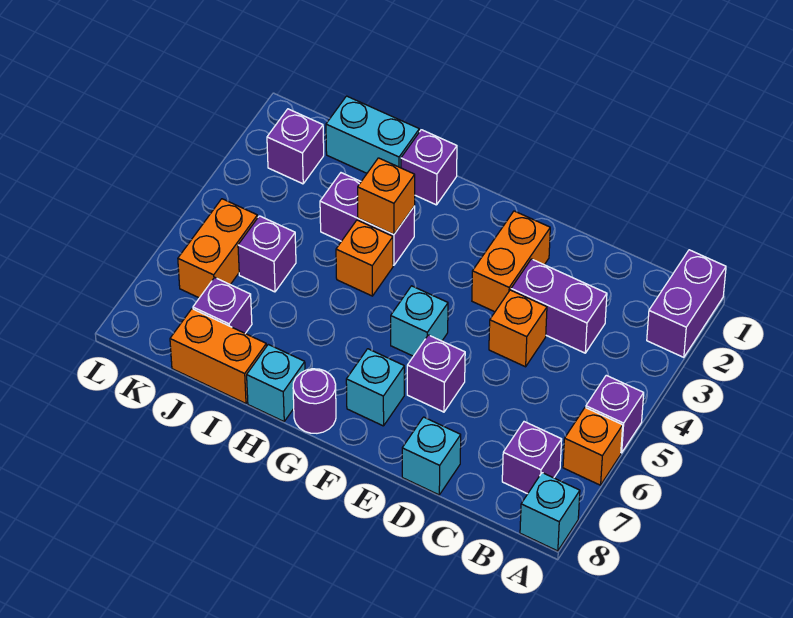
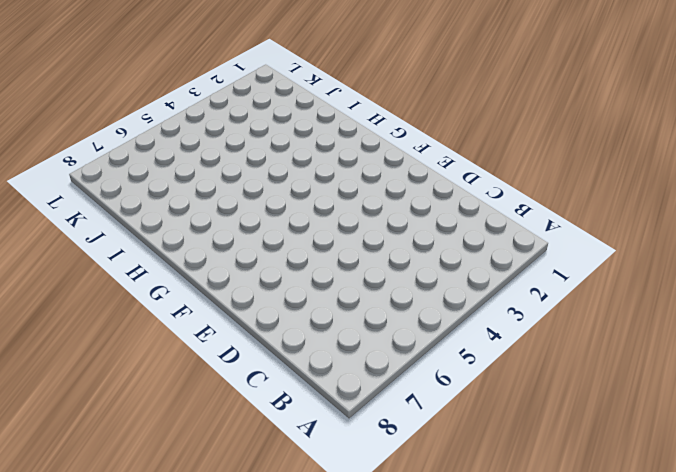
none -> purple brick A1:A2 level 1
none -> purple brick A5 level 1
none -> orange brick A6 level 1

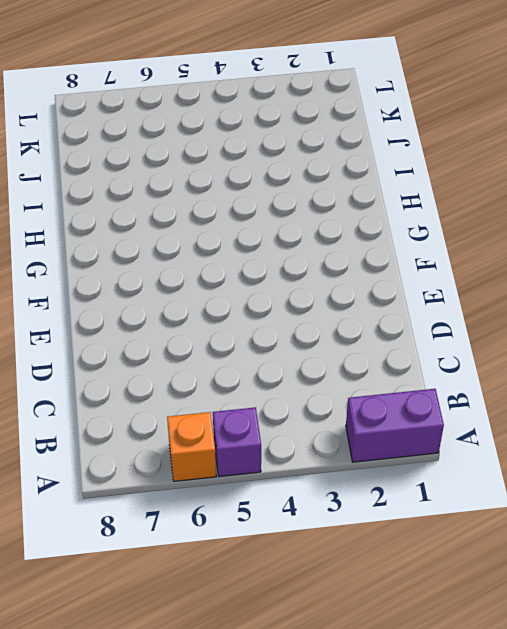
none -> cyan brick A8 level 1
none -> purple brick B7 level 1
none -> purple brick C3:D3 level 1

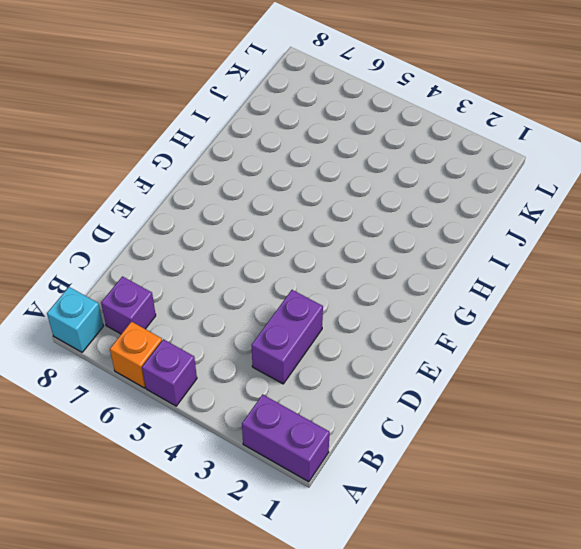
none -> orange brick D4 level 1
none -> cyan brick D8 level 1
none -> orange brick E2:E3 level 1

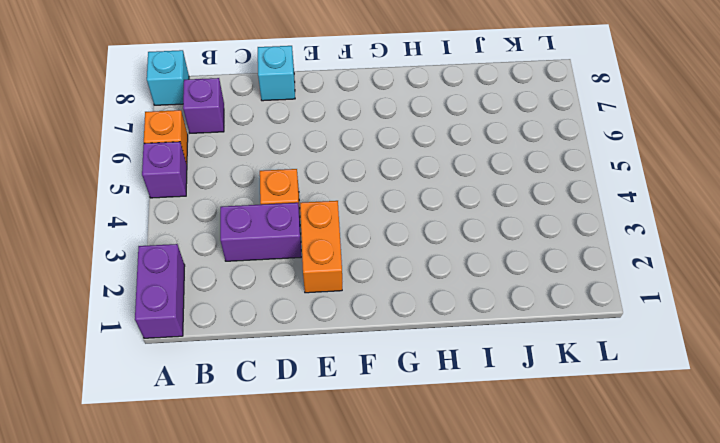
none -> purple brick E6 level 1
none -> cyan brick F5 level 1
none -> cyan brick F7 level 1

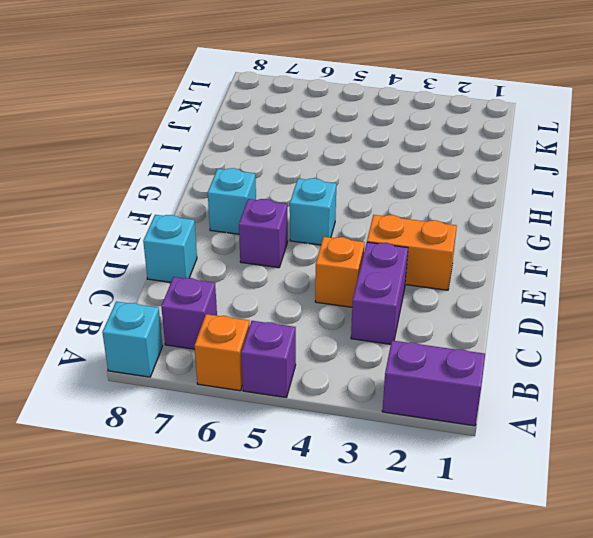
none -> purple round brick G8 level 1
none -> purple brick H1 level 1
none -> purple brick H3:I3 level 1

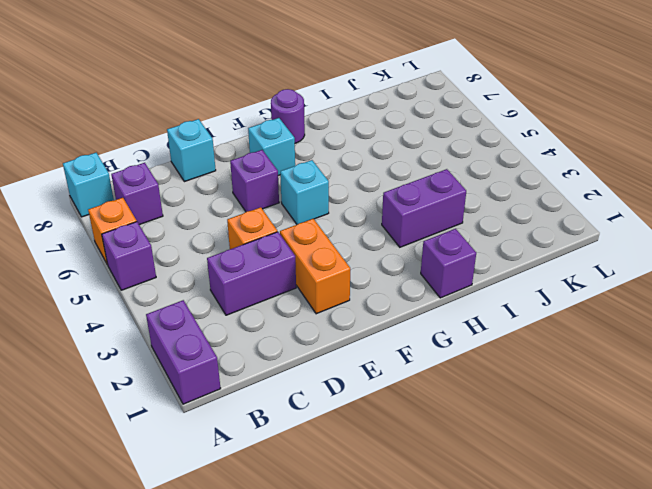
none -> orange brick H4 level 1
none -> cyan brick H8 level 1
none -> cyan brick I1:J1 level 1

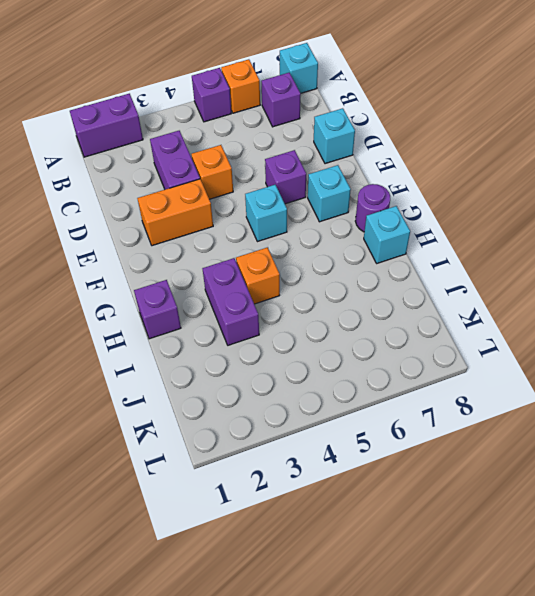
none -> cyan brick I1:J1 level 1
none -> orange brick I8:J8 level 1
none -> purple brick J5 level 1

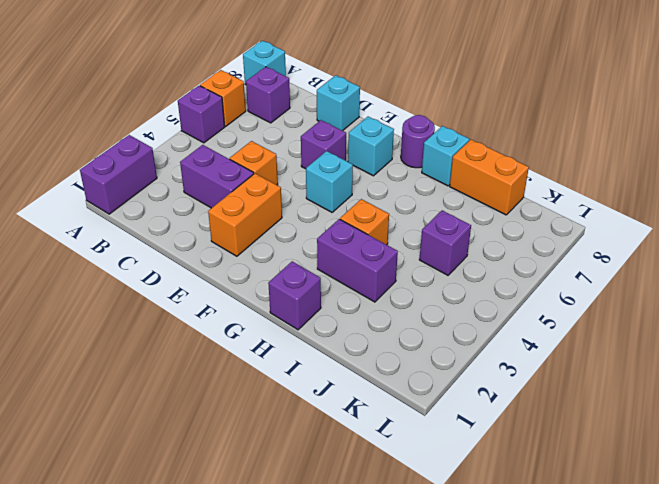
none -> cyan brick I1:J1 level 1
none -> purple brick J7 level 1
none -> purple brick K2 level 1

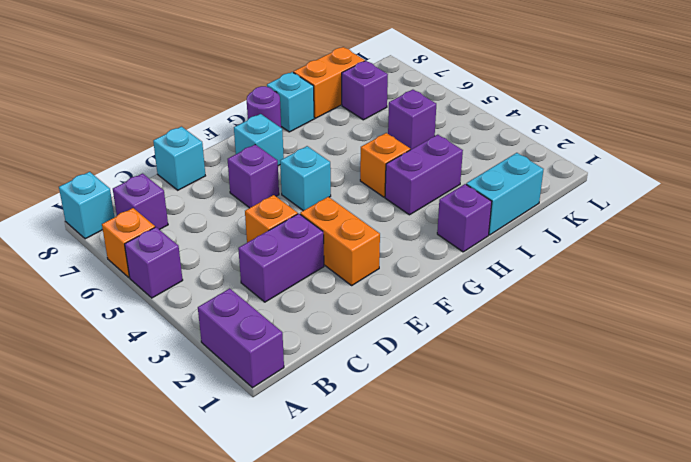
none -> purple brick K2 level 1
none -> orange brick K5:K6 level 1
none -> orange brick H3 level 2

